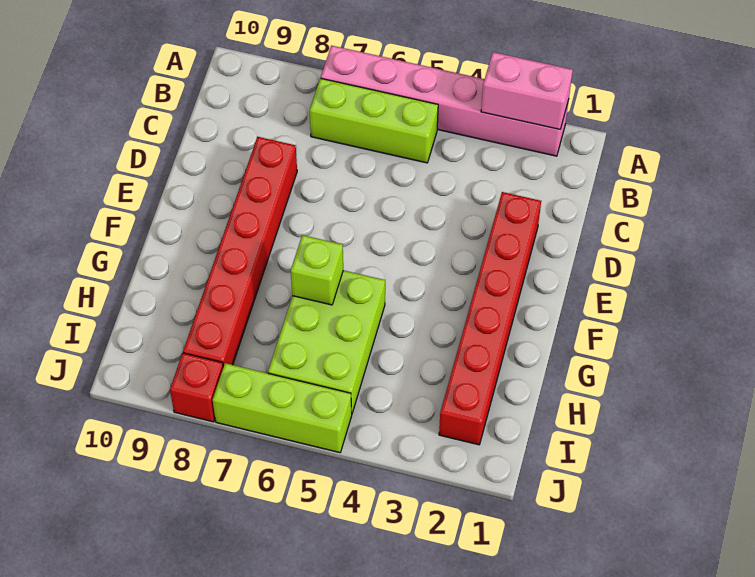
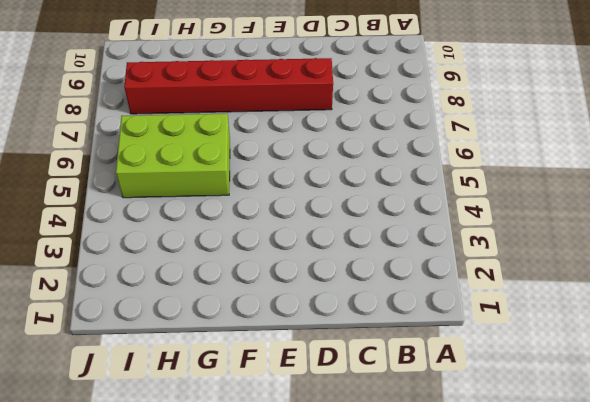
none -> pink brick A2:A7 level 1
none -> lime brick B5:B7 level 1

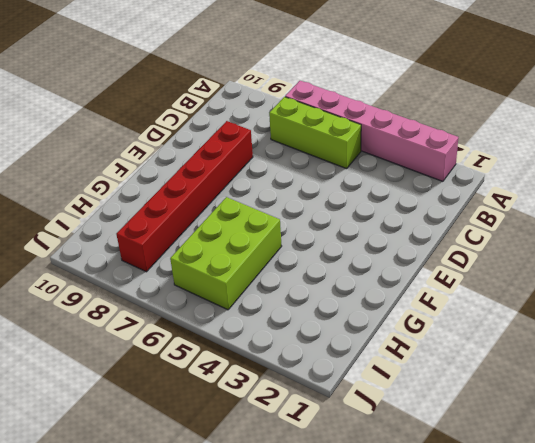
none -> red brick D2:I2 level 1
none -> lime brick J5:J7 level 1

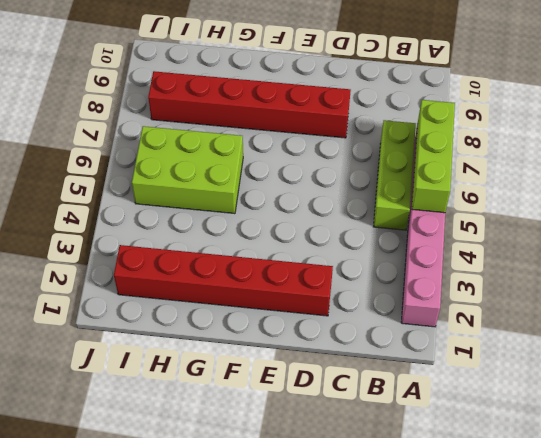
lime brick A5:A7 level 2 -> lime brick J5:J7 level 1
none -> red brick J8 level 1
none -> pink brick A2:A3 level 2

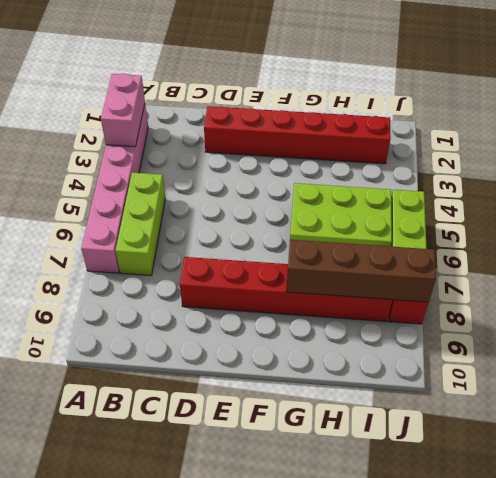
brown brick G8:J8 level 2 -> none
none -> lime brick G6 level 2

